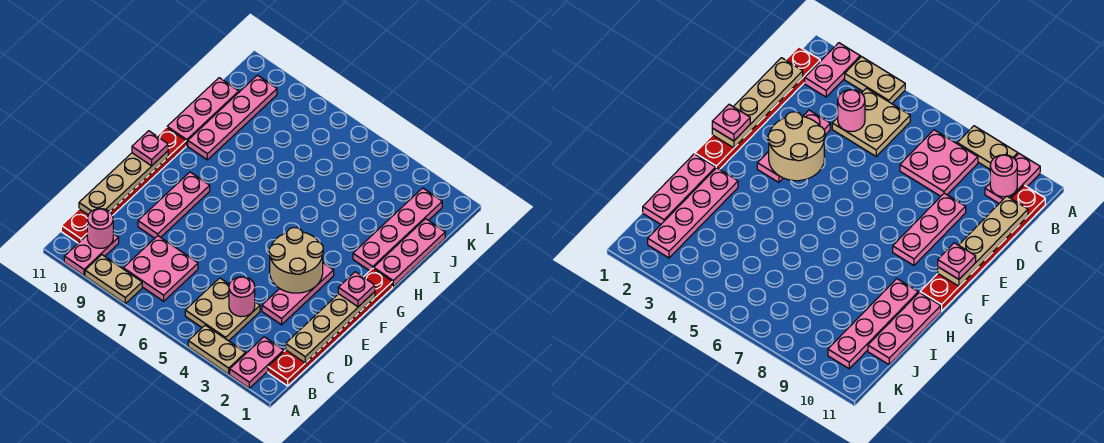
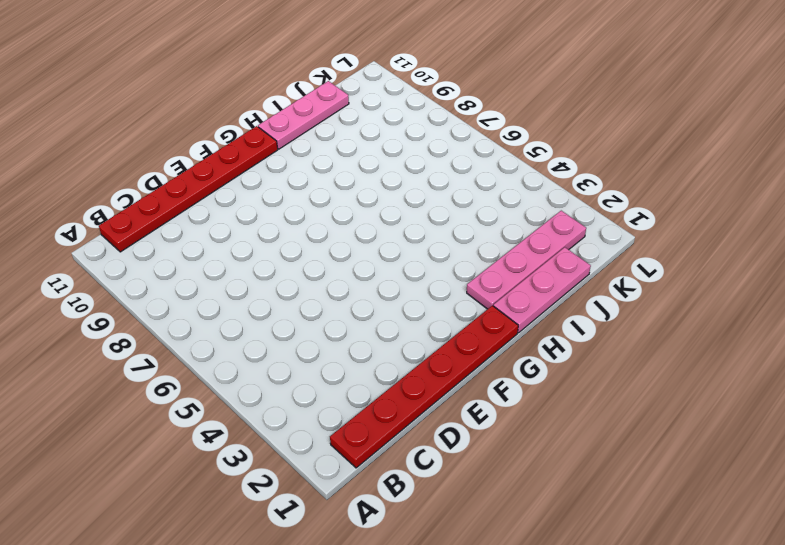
none -> pink plate A2:B2 level 1
none -> tan plate A3:A4 level 1
none -> tan plate A8:A9 level 1

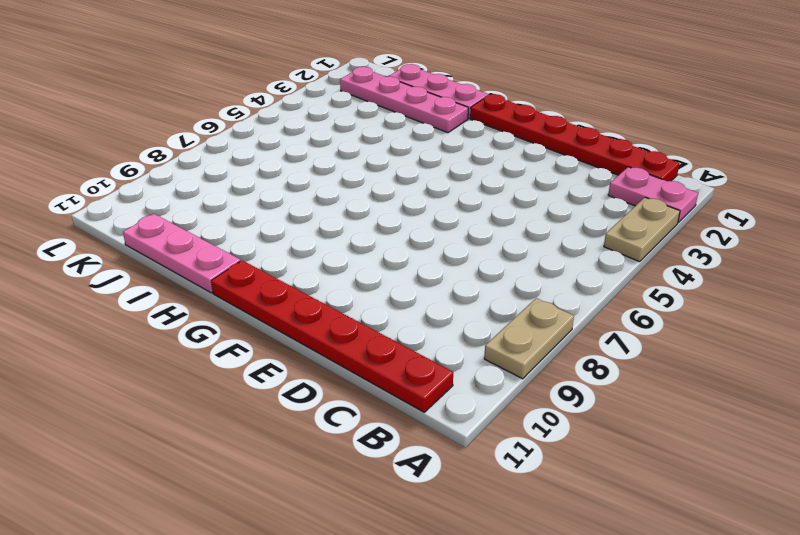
none -> pink plate A10:B10 level 1
none -> tan plate B4:C5 level 1
none -> pink plate B7:C8 level 1

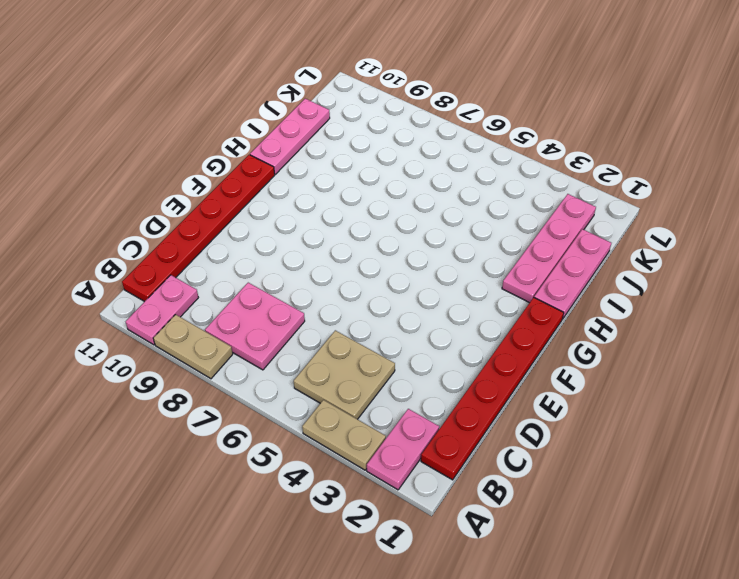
none -> pink plate D3:F3 level 1
none -> pink plate D9:F9 level 1
none -> pink plate H10:K10 level 1

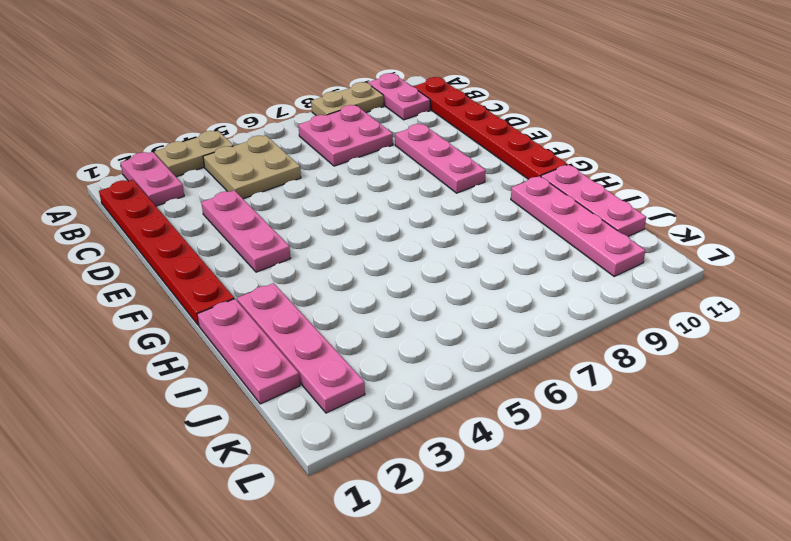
none -> pink round brick B10 level 2
none -> tan plate C1:F1 level 2
none -> pink round brick C4 level 2

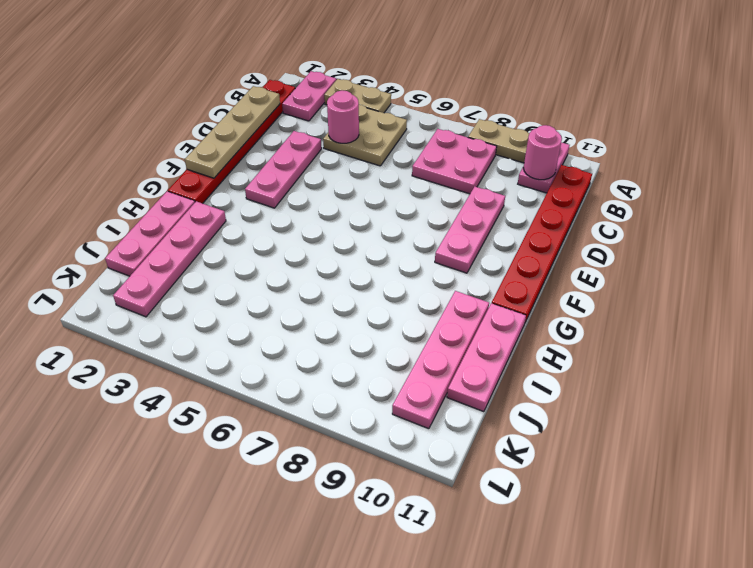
none -> tan plate C11:F11 level 2
none -> tan round brick E3:F4 level 2
none -> pink plate F1 level 3

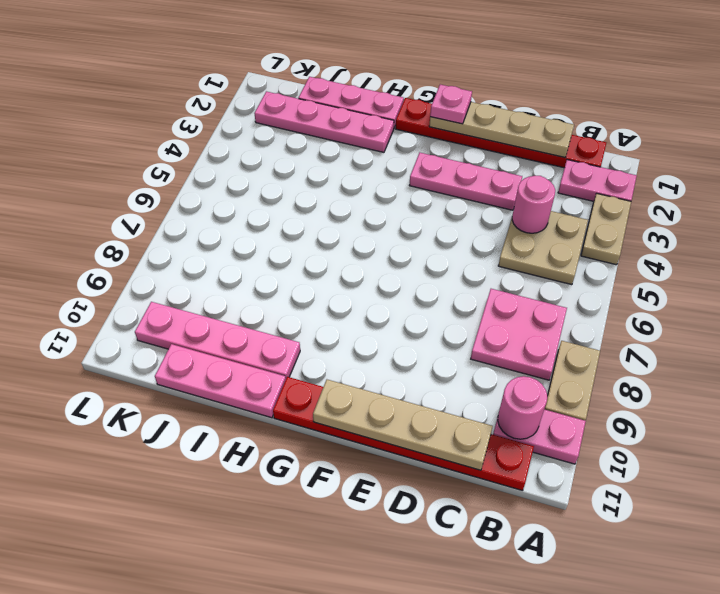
none -> pink plate D9:F9 level 1
none -> tan round brick E3:F4 level 2
none -> pink plate F11 level 3

